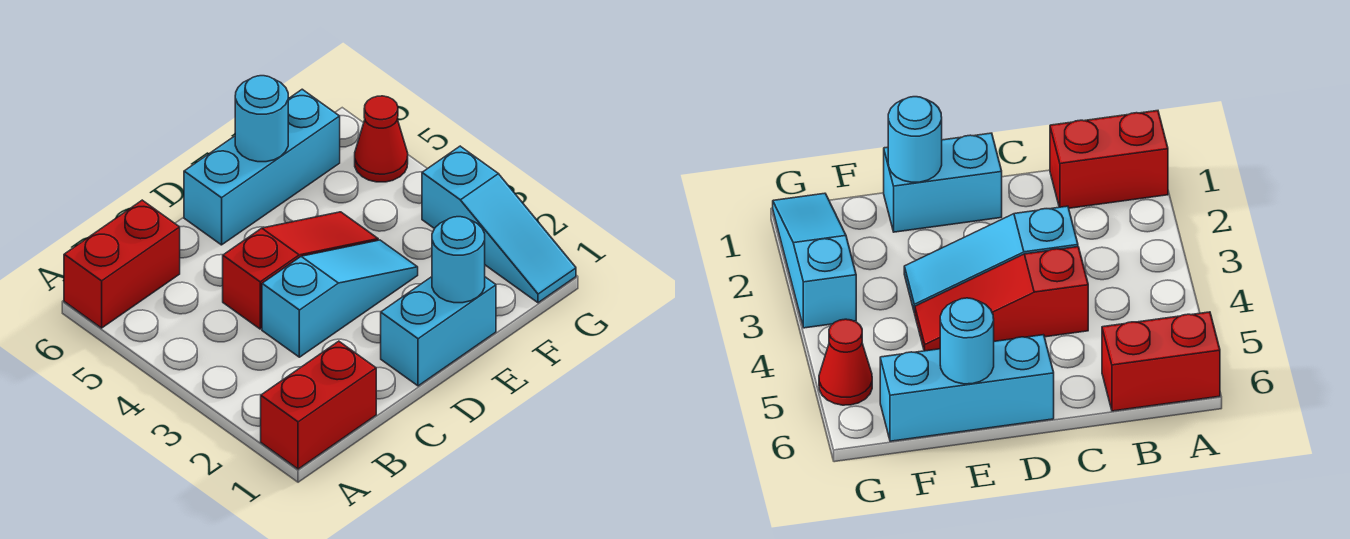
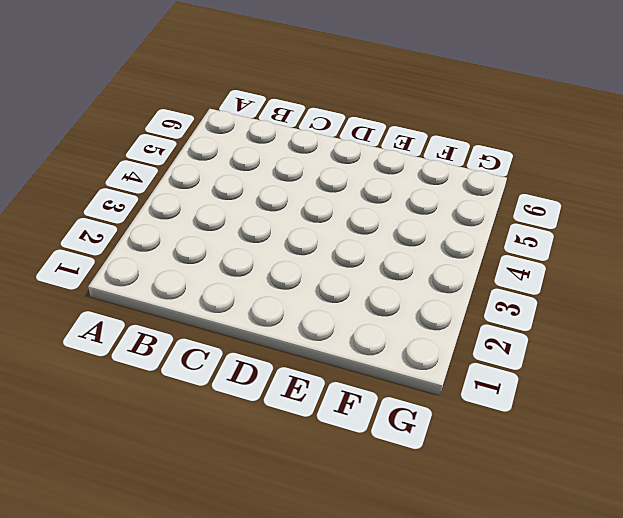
none -> red brick A1:B1 level 1
none -> red brick A6:B6 level 1

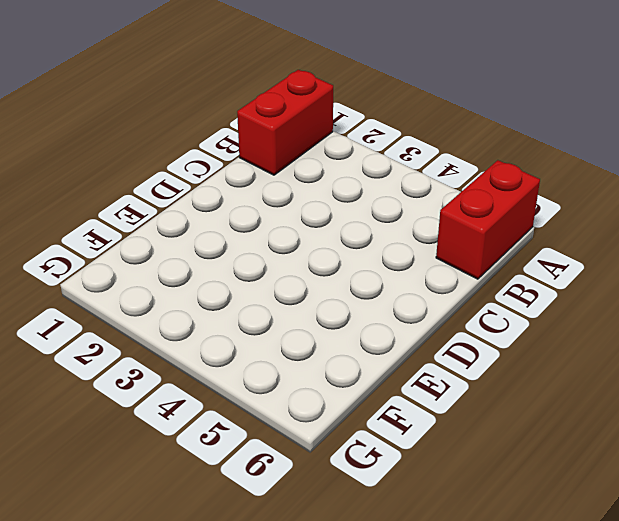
none -> cyan slope C3:E3 level 1 top C
none -> red slope C4:E4 level 1 top C

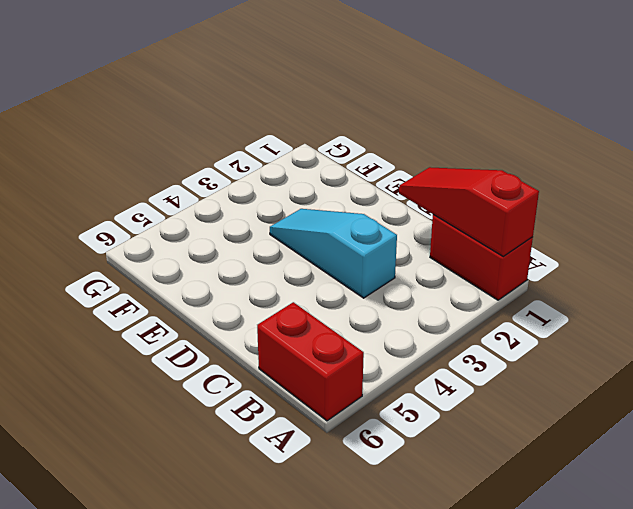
red slope A1:C1 level 2 top A -> red slope C4:E4 level 1 top C
none -> cyan brick D1:E1 level 1
none -> cyan brick D6:F6 level 1

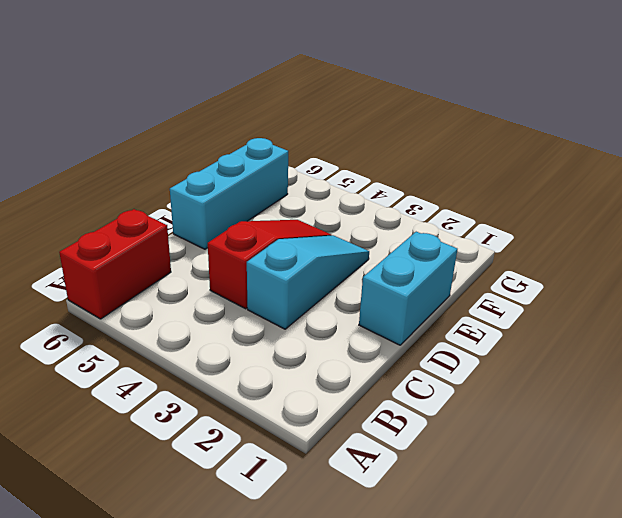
none -> red brick A1:B1 level 1
none -> cyan slope G1:G3 level 1 top 3

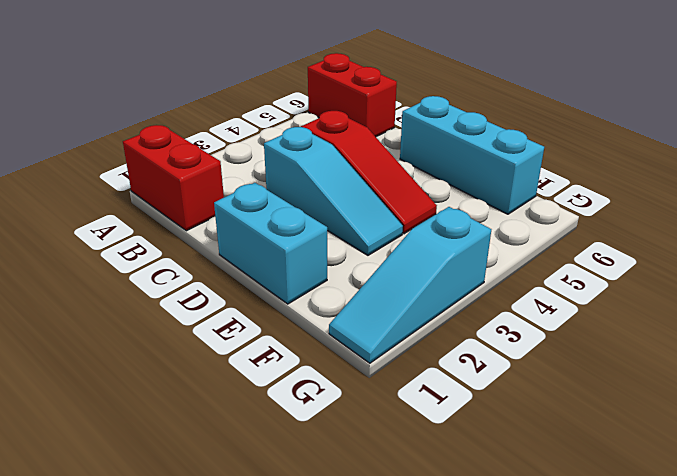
none -> red cone G5 level 1
none -> cyan round brick E1 level 2

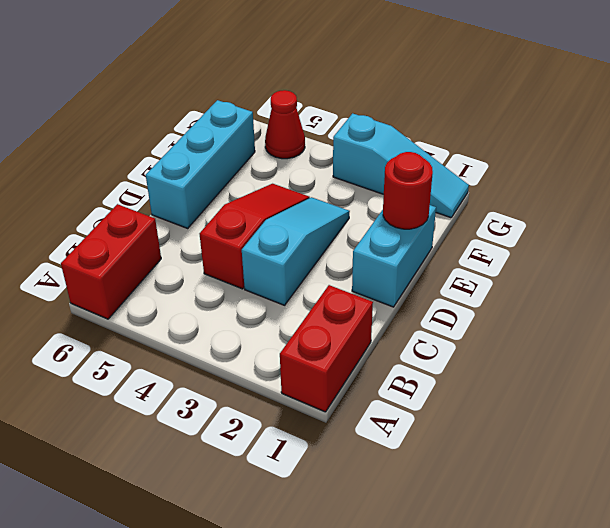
red round brick E1 level 2 -> cyan round brick E1 level 2
none -> cyan round brick E6 level 2

